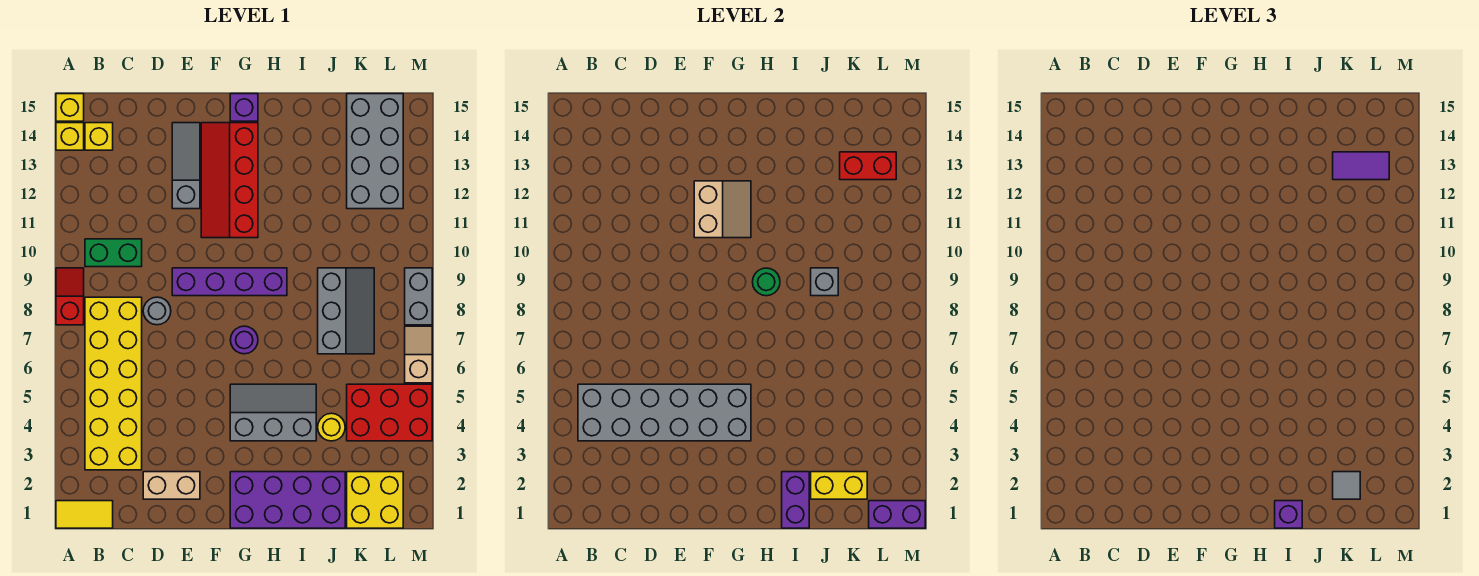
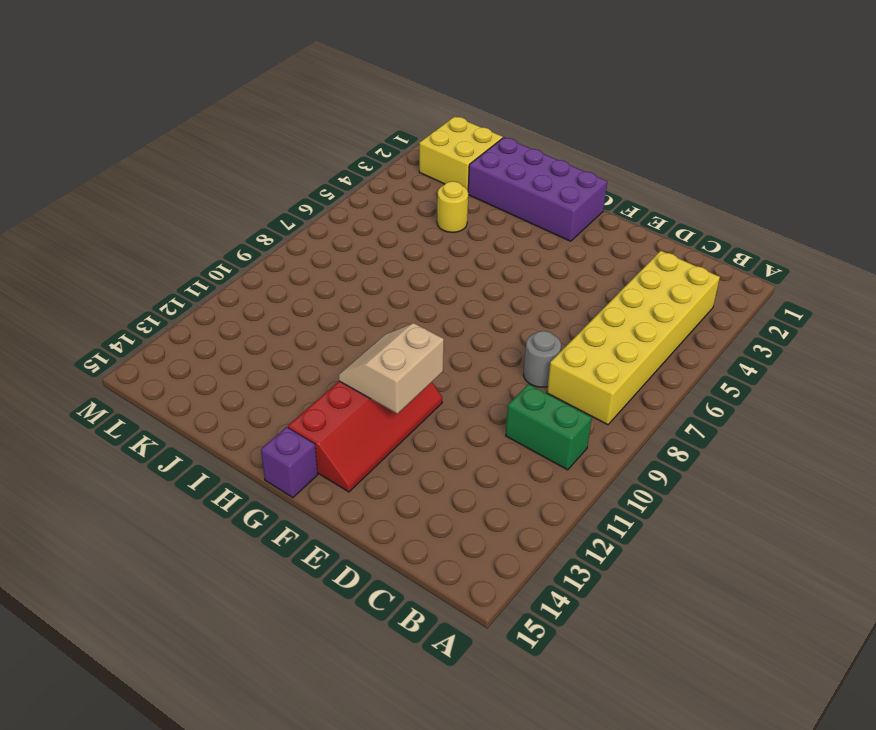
none -> yellow tile A1:B1 level 1
none -> red slope A8:A9 level 1 top 8
none -> yellow brick A14 level 1
none -> yellow brick A15 level 1

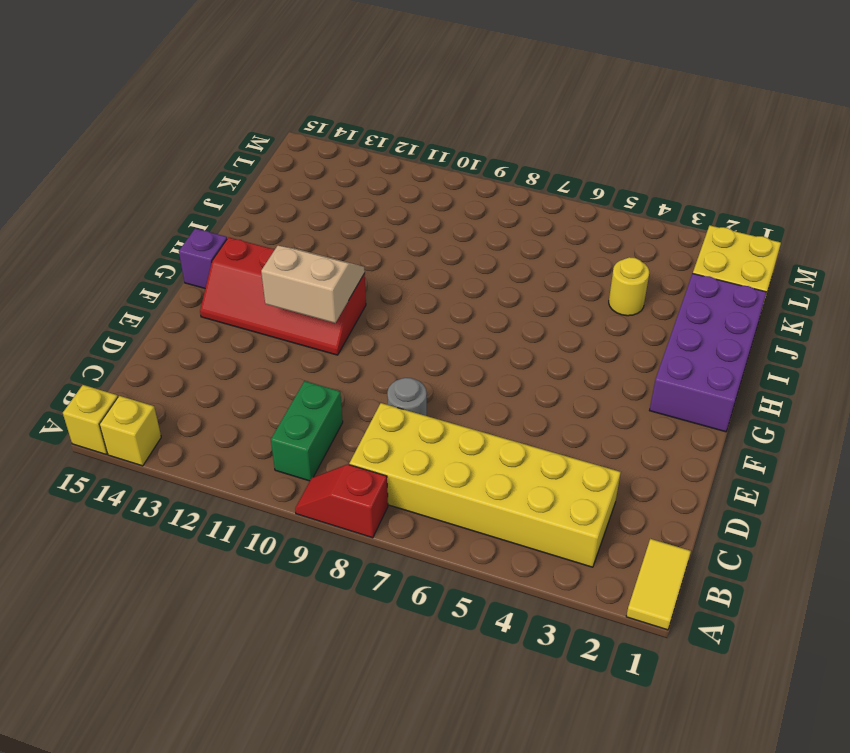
none -> yellow brick B14 level 1
none -> tan brick D2:E2 level 1
none -> purple brick E9:H9 level 1
none -> grey slope E12:E14 level 1 top 12

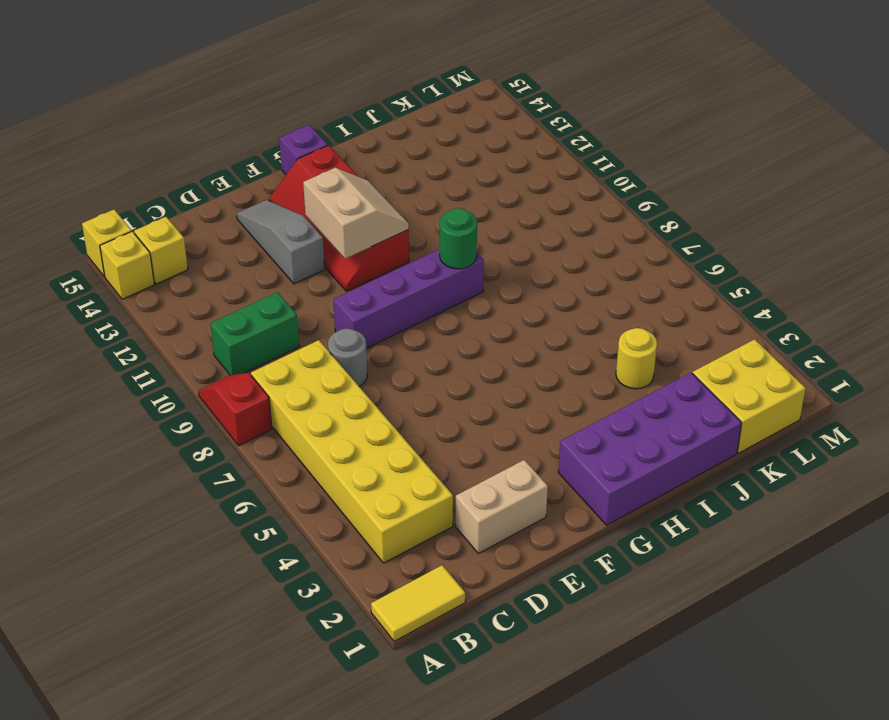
none -> grey slope G4:I5 level 1 top 4
none -> purple round brick G7 level 1
none -> grey slope J7:K9 level 1 top J
none -> red brick K4:M5 level 1

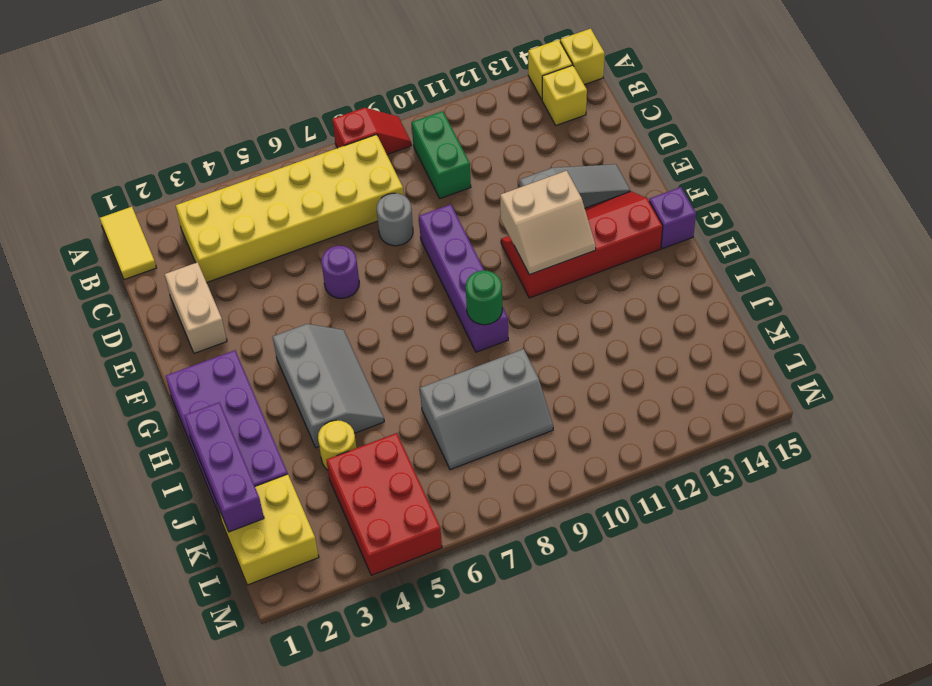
purple round brick E6 level 1 -> purple round brick G7 level 1
purple brick I1:K1 level 2 -> purple brick I1:I2 level 2
none -> grey brick K12:L15 level 1
none -> tan slope M6:M7 level 1 top 6
none -> grey brick M8:M9 level 1
none -> grey brick B4:G5 level 2

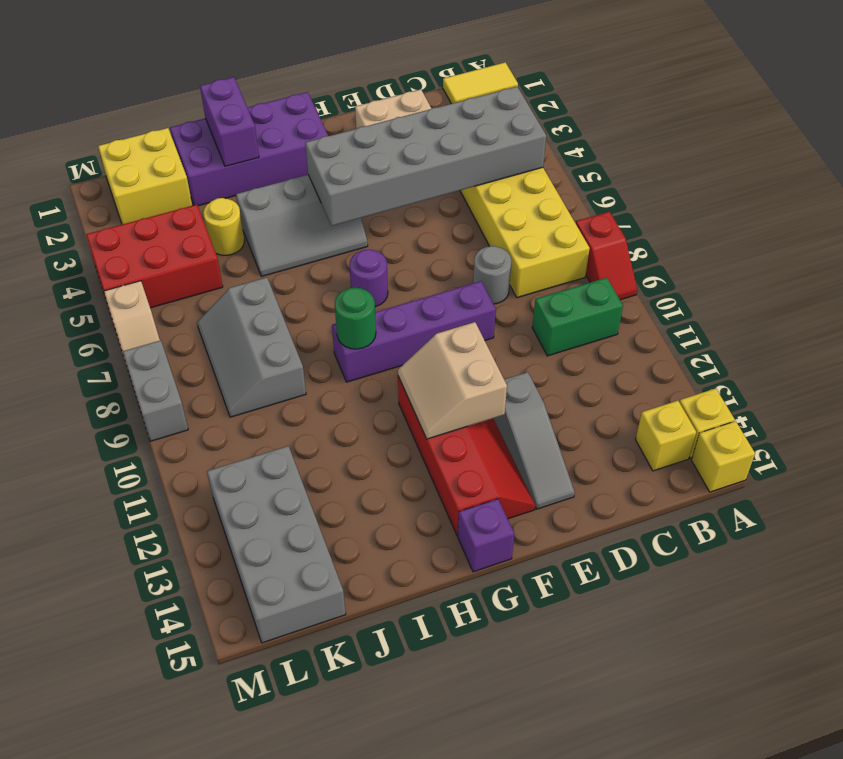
none -> yellow brick J2:K2 level 2
none -> grey brick J9 level 2
none -> red brick K13:L13 level 2
none -> purple brick L1:M1 level 2

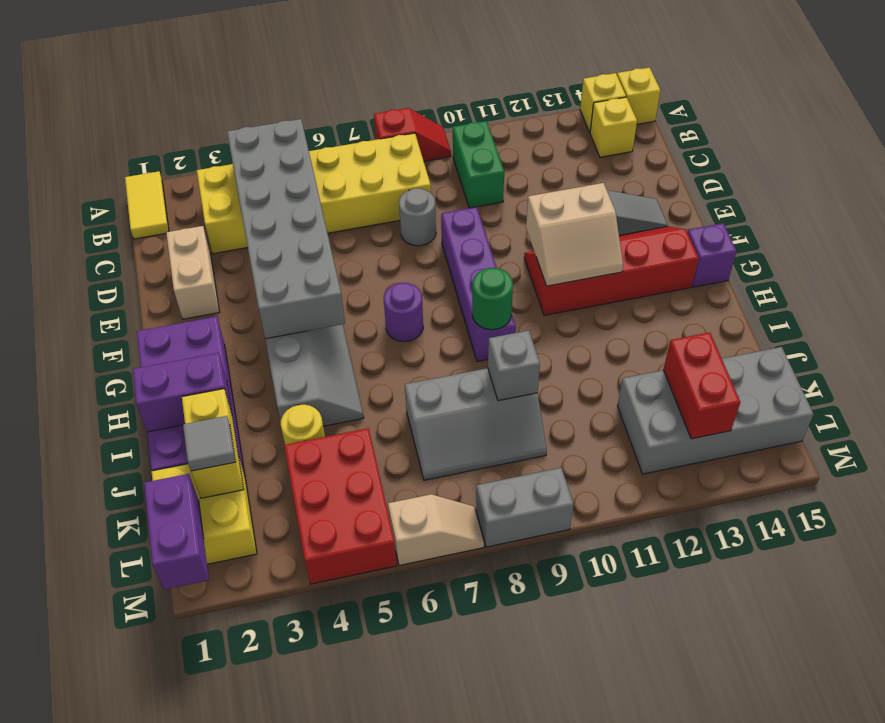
none -> purple brick I1 level 3
none -> purple tile K13:L13 level 3

